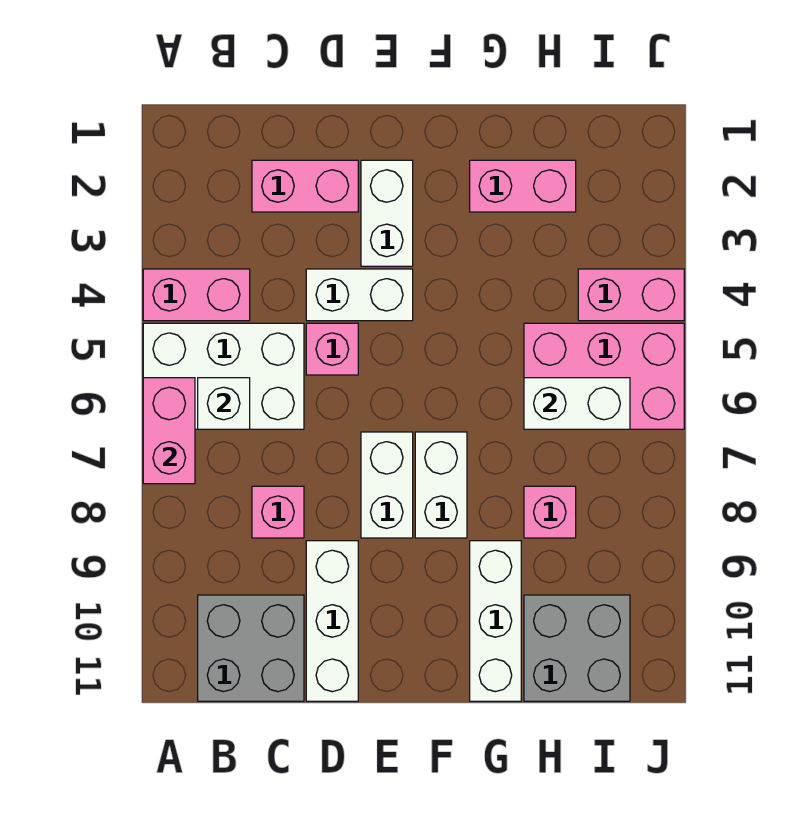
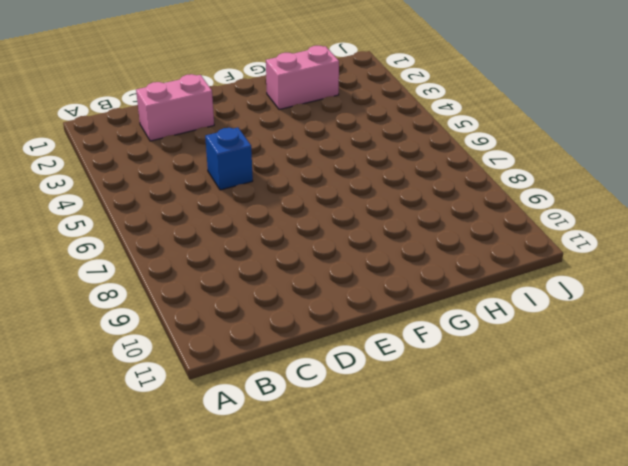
blue brick D5 level 1 -> pink brick D5 level 1
none -> pink brick A4:B4 level 1
none -> white brick A5:C6 level 1
none -> grey brick B10:C11 level 1

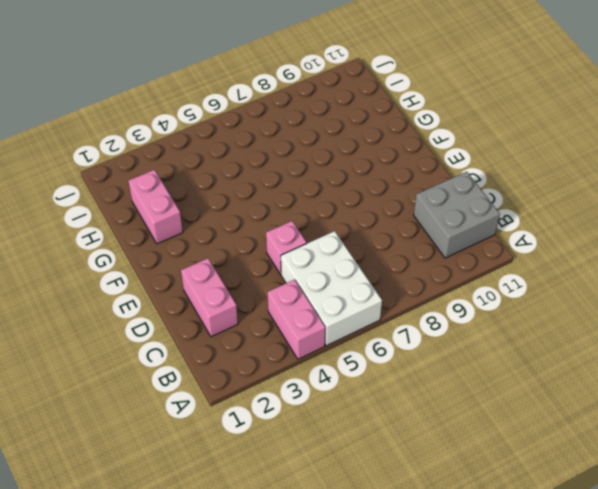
none -> pink brick C8 level 1
none -> white brick D4:E4 level 1
none -> white brick D9:D11 level 1

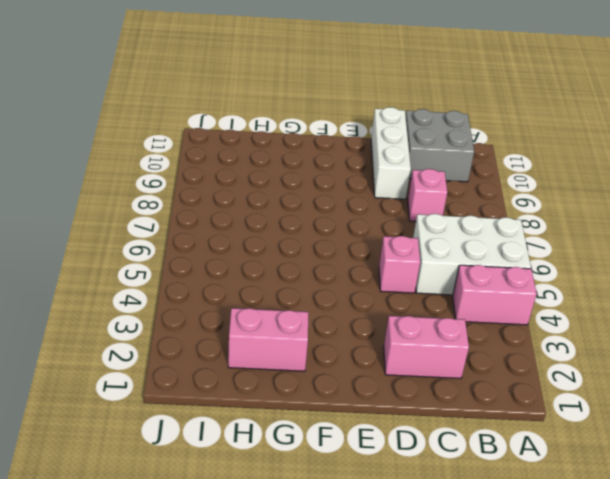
none -> white brick D4:E4 level 1
none -> white brick E2:E3 level 1
none -> white brick E7:E8 level 1

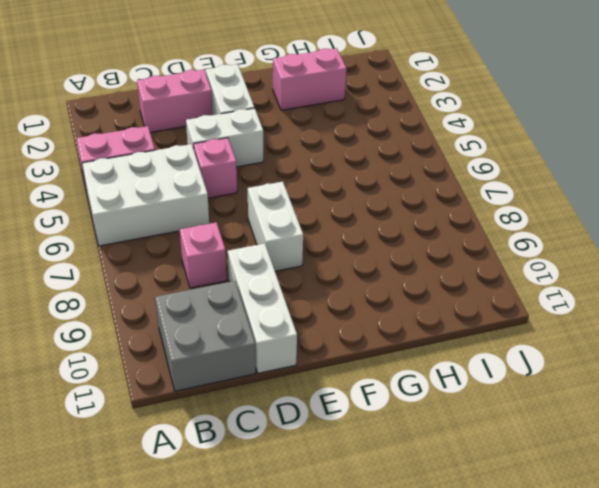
none -> white brick F7:F8 level 1
none -> white brick G9:G11 level 1
none -> pink brick H5:J6 level 1

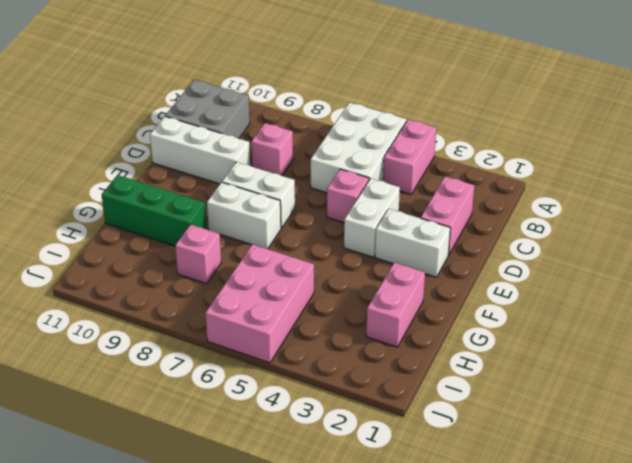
green brick G9:G11 level 1 -> white brick G9:G11 level 1
none -> grey brick H10:I11 level 1
none -> pink brick I4:J4 level 1
none -> pink brick A6:A7 level 2

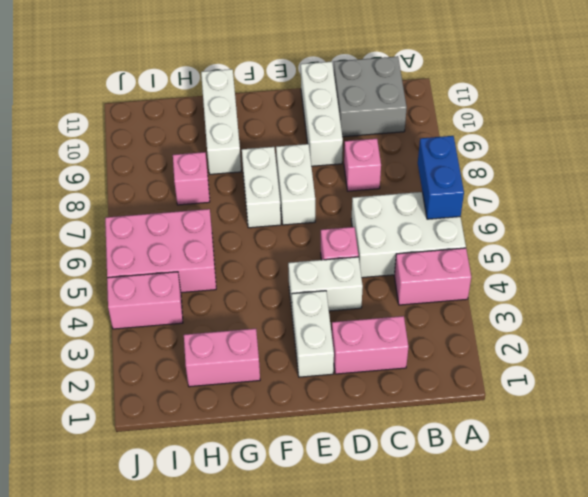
blue brick A6:A7 level 2 -> pink brick A6:A7 level 2
none -> grey brick H10:I11 level 1
none -> white brick B6 level 2
none -> white brick H6:I6 level 2

